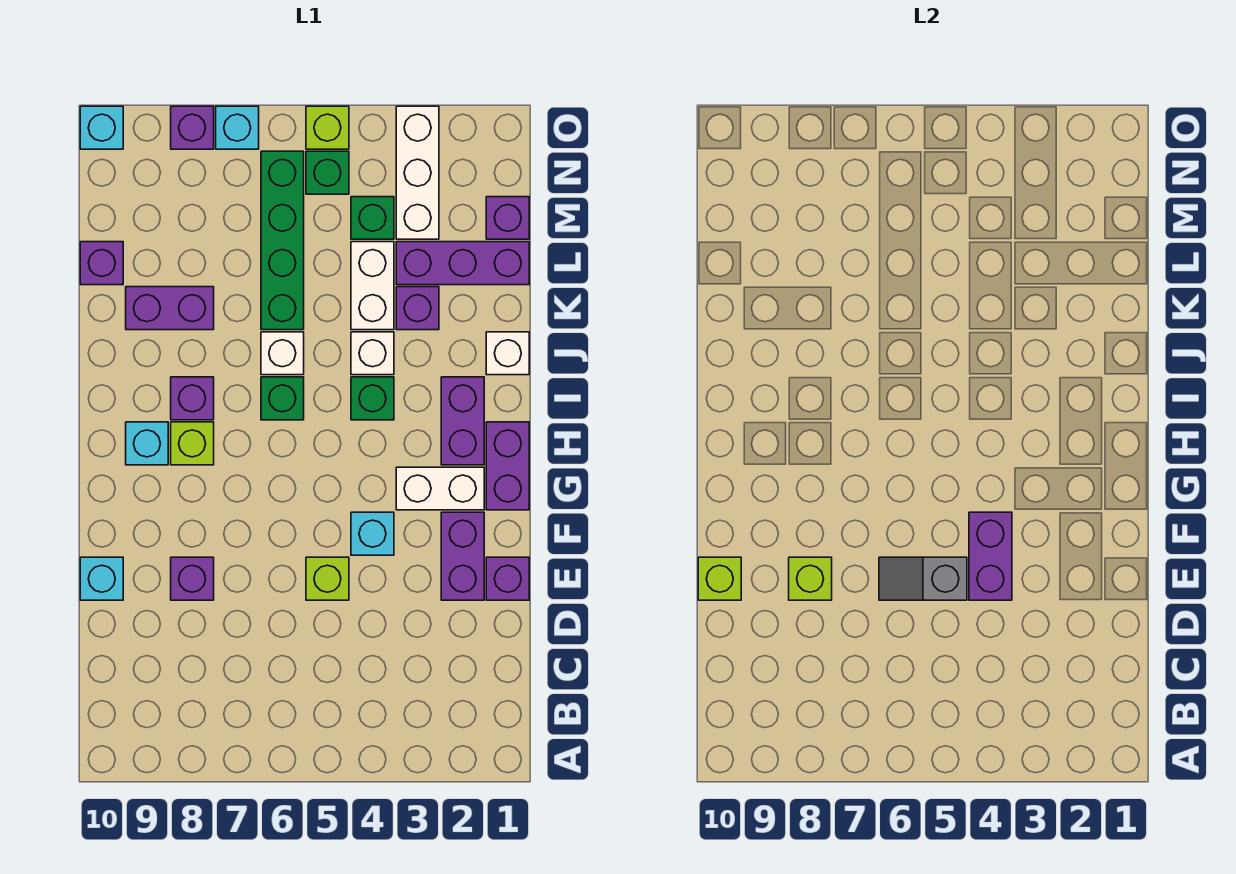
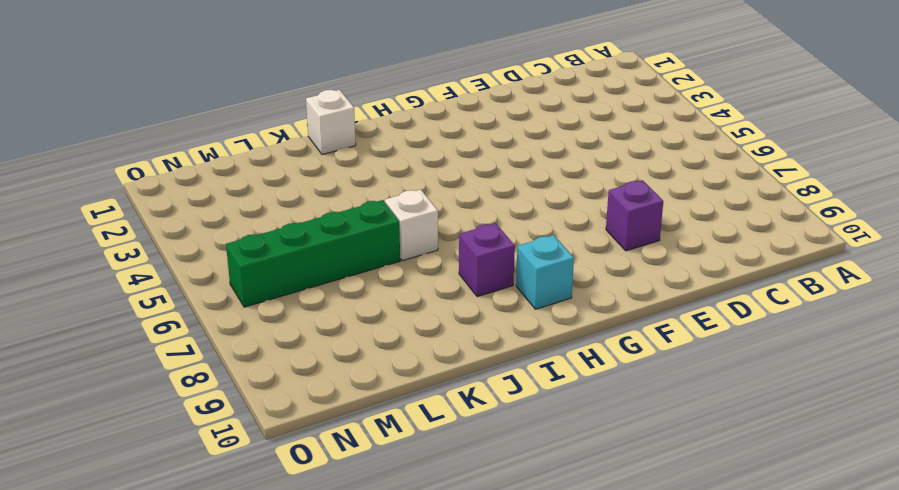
none -> purple brick E1 level 1
none -> purple brick E2:F2 level 1
none -> lime brick E5 level 1
none -> cyan brick E10 level 1

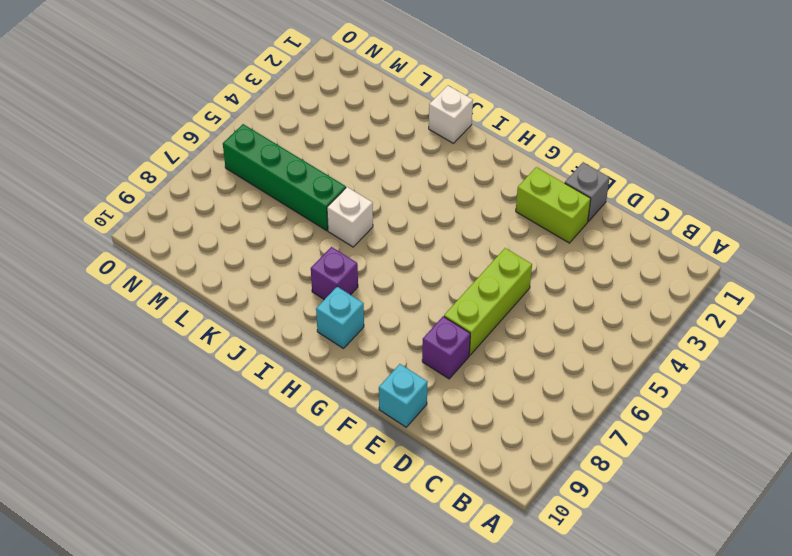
grey brick E1 level 1 -> purple brick E1 level 1
lime brick E2:F2 level 1 -> purple brick E2:F2 level 1
lime brick E5:E7 level 1 -> lime brick E5 level 1
none -> cyan brick F4 level 1
none -> purple brick G1:H1 level 1
none -> white brick G2:G3 level 1
none -> purple brick H2:I2 level 1

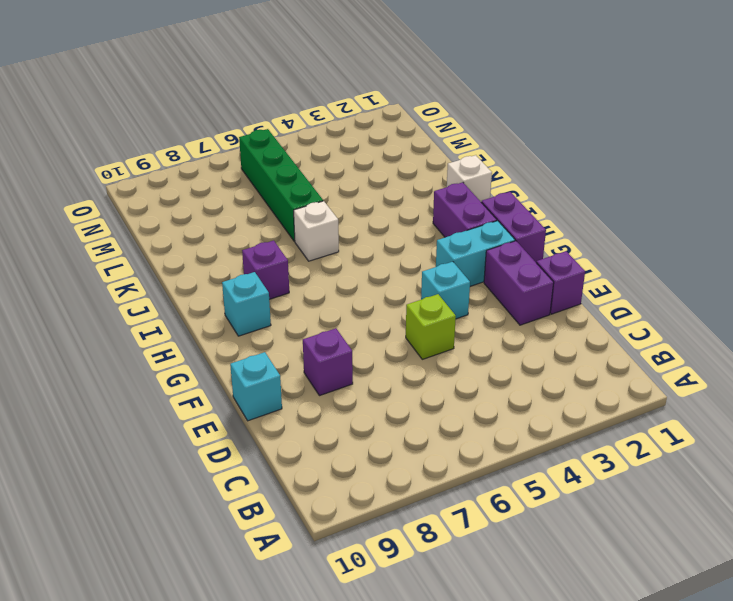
cyan brick G2:G3 level 1 -> white brick G2:G3 level 1
none -> lime brick H8 level 1
none -> green brick I4 level 1
none -> green brick I6 level 1
none -> white brick J4 level 1

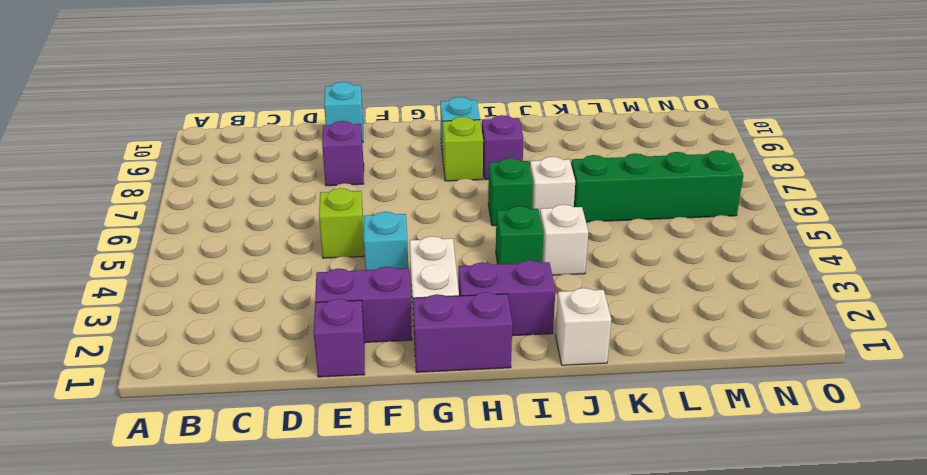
none -> purple brick K3 level 1
none -> white brick K4:L4 level 1
none -> purple brick K8:K9 level 1
none -> purple brick L1:L3 level 1

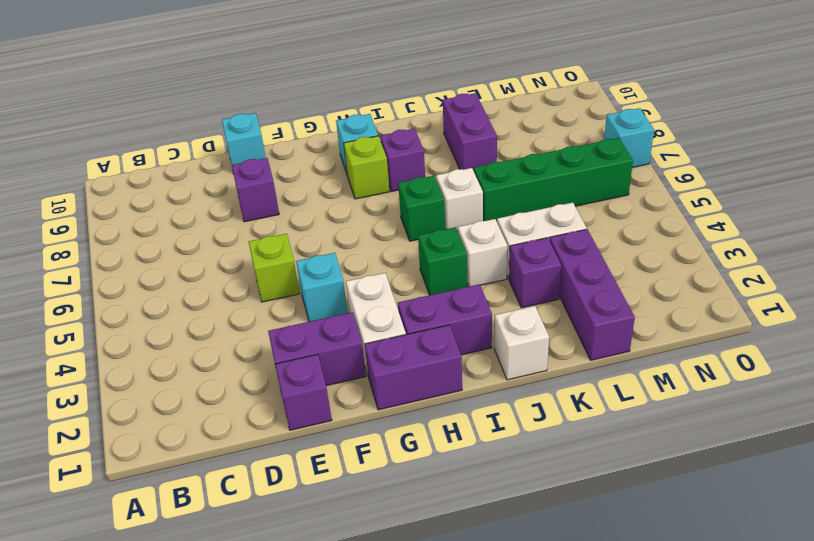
none -> purple brick L10 level 1
none -> purple brick M1 level 1
none -> white brick M3:O3 level 1
none -> green brick M4 level 1

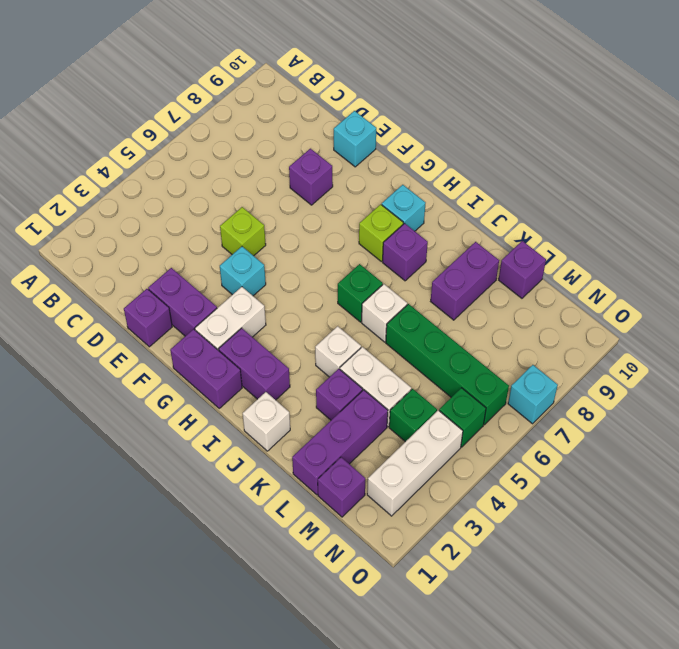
white brick N2:N4 level 1 -> white brick M3:O3 level 1
none -> green brick I4 level 1
none -> lime brick O5 level 1
none -> purple brick O8 level 1
none -> cyan brick O10 level 1

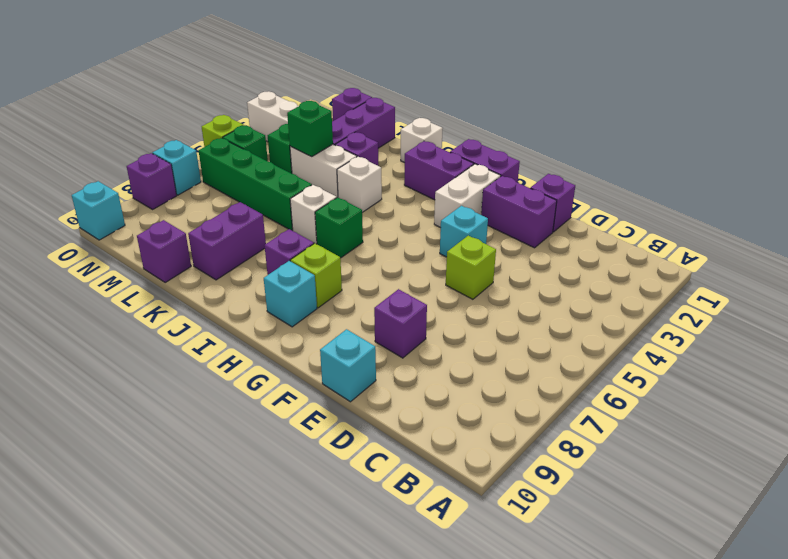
green brick L4 level 2 -> green brick I4 level 1
none -> purple brick E4:F4 level 2
none -> grey slope E5:E6 level 2 top 5
none -> lime brick E8 level 2
none -> lime brick E10 level 2

